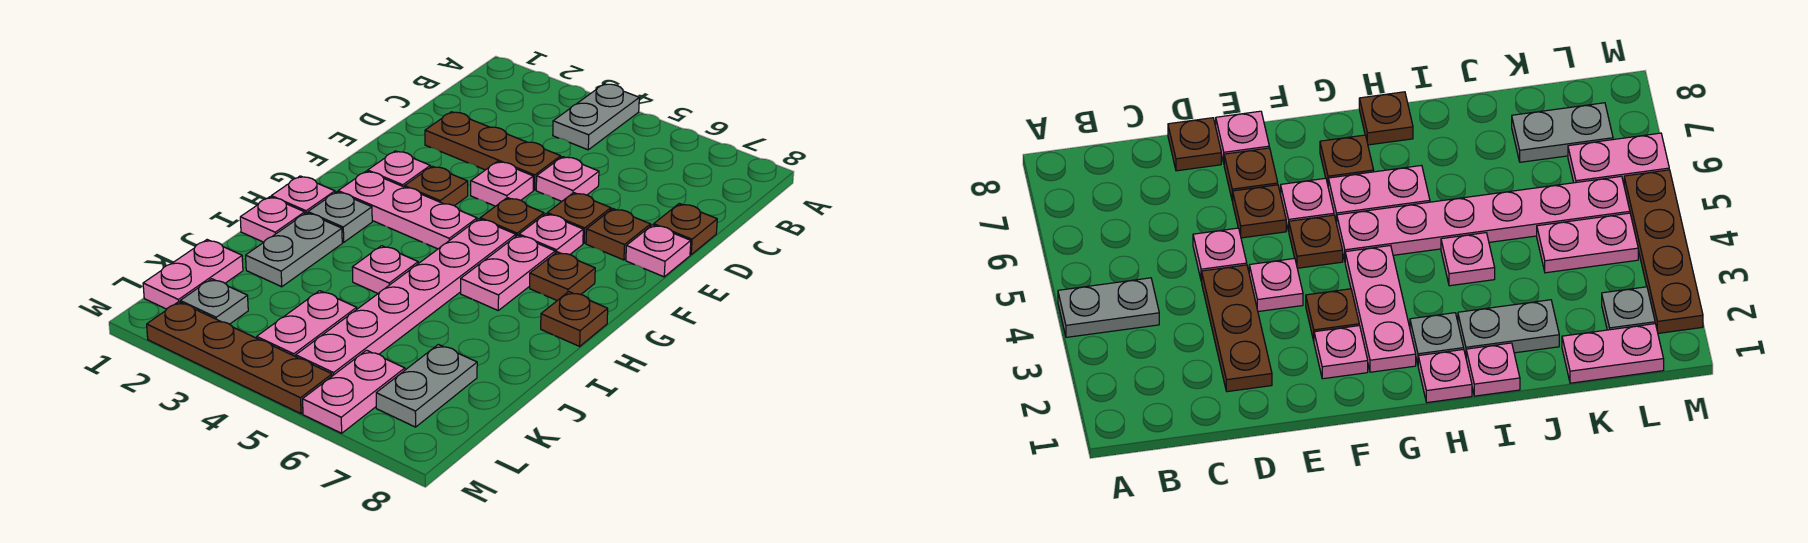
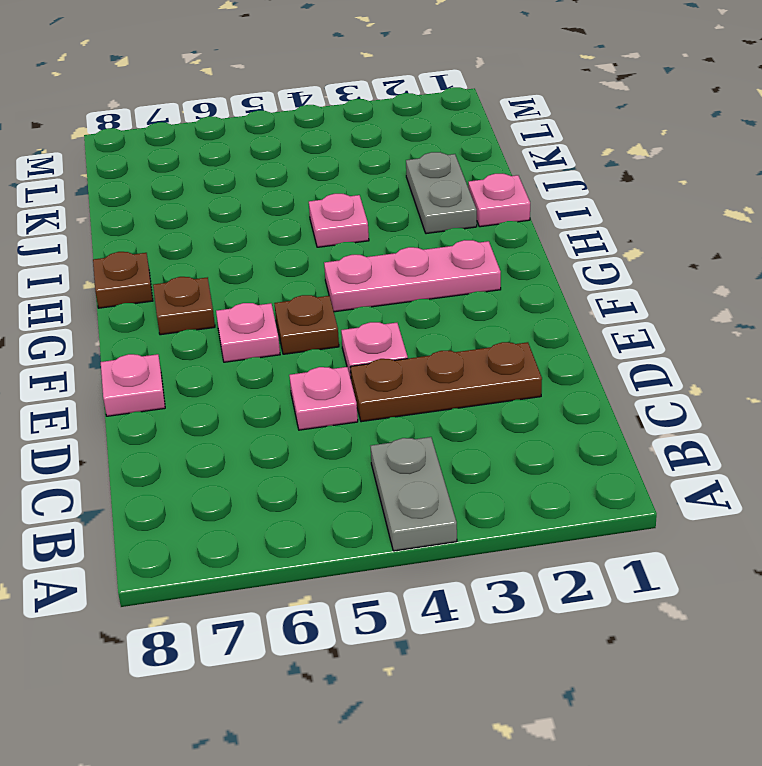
none -> brown plate D8 level 1
none -> brown plate E6 level 1
none -> brown plate E7 level 1

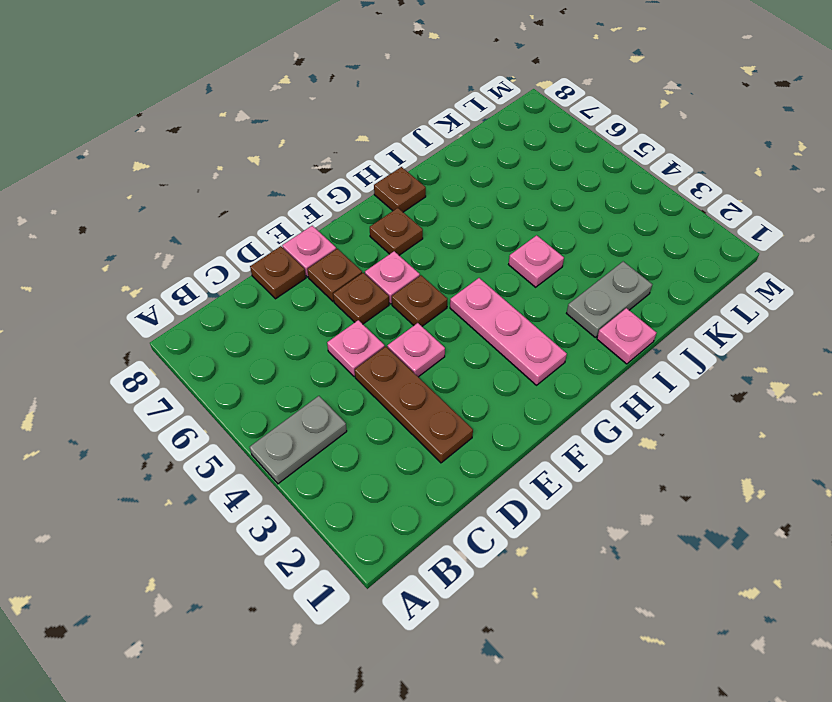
none -> pink plate F2 level 1
none -> brown plate F3 level 1
none -> pink plate G5:L5 level 1

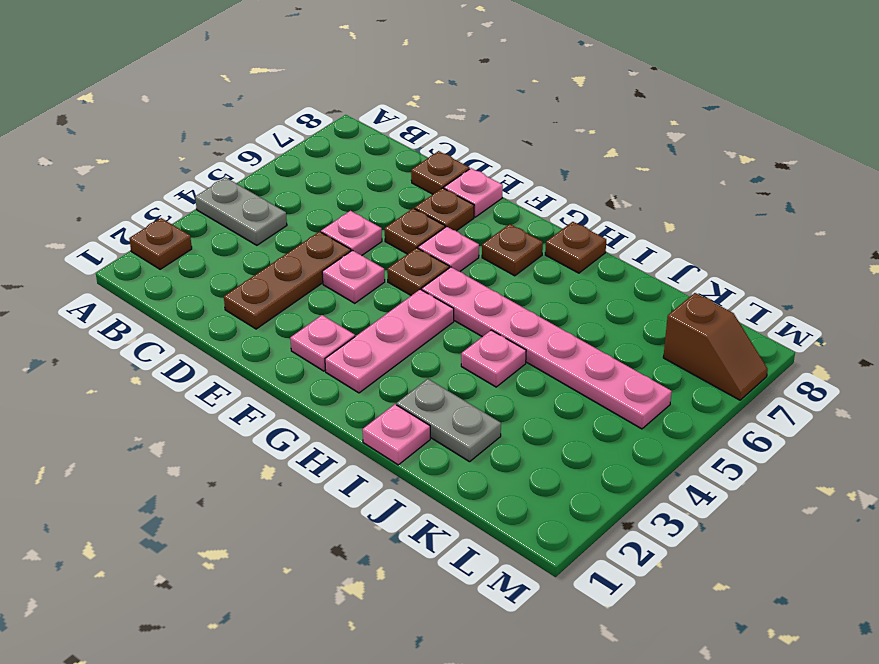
brown plate A2 level 1 -> brown plate F3 level 1
brown slope L7:M7 level 1 top L -> grey plate K7:L7 level 1
none -> pink plate G6:H6 level 1
none -> pink plate H1 level 1
none -> grey plate H2 level 1

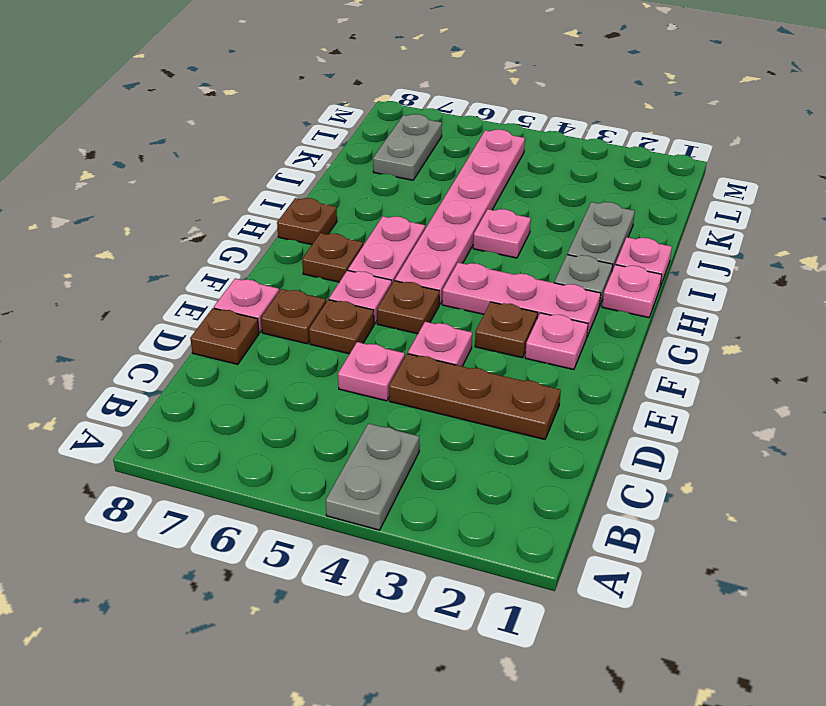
none -> pink plate K1:L1 level 1
none -> pink plate K4:L4 level 1
none -> grey plate L2 level 1

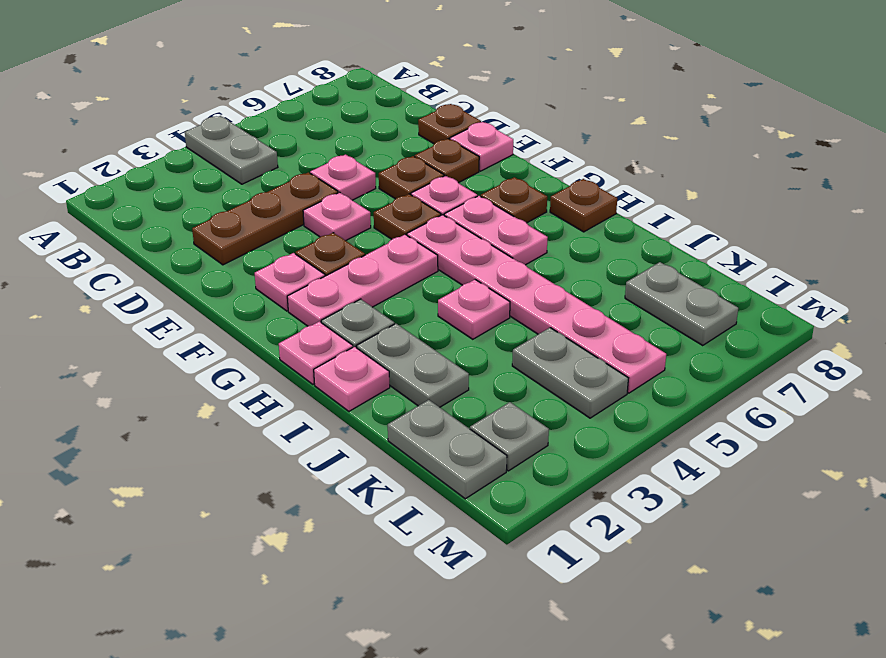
grey plate K1:L1 level 1 -> pink plate K1:L1 level 1
grey plate K4:L4 level 1 -> pink plate K4:L4 level 1
none -> pink plate L6:M6 level 1
none -> brown plate M2:M5 level 1

